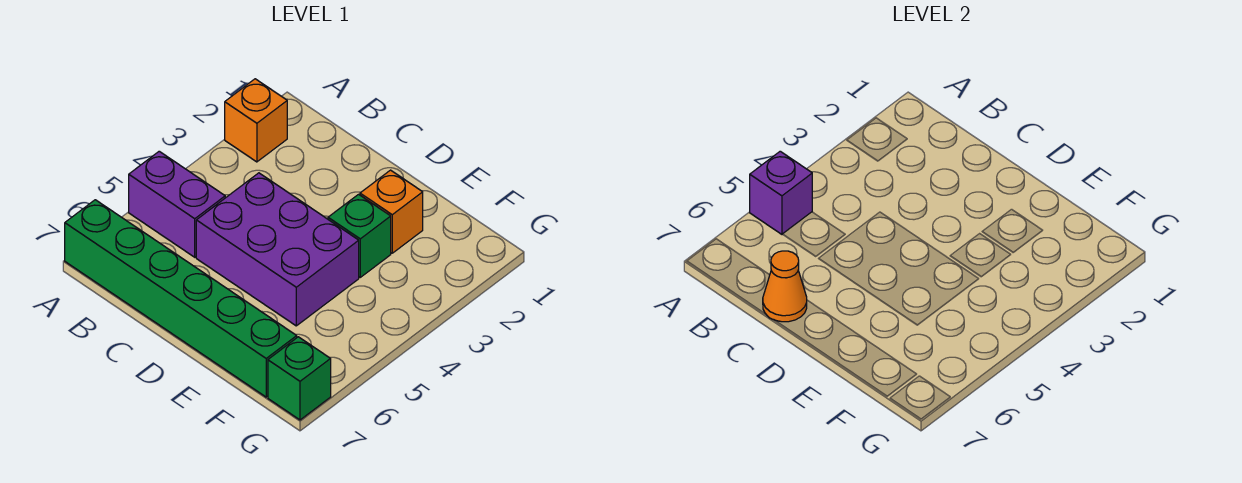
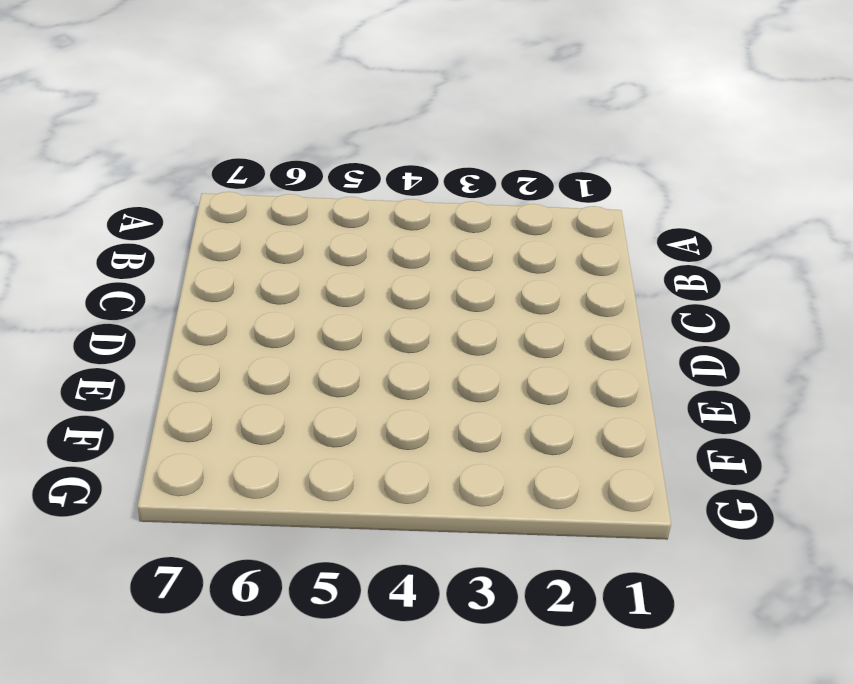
none -> orange brick A2 level 1
none -> purple brick A5:B5 level 1

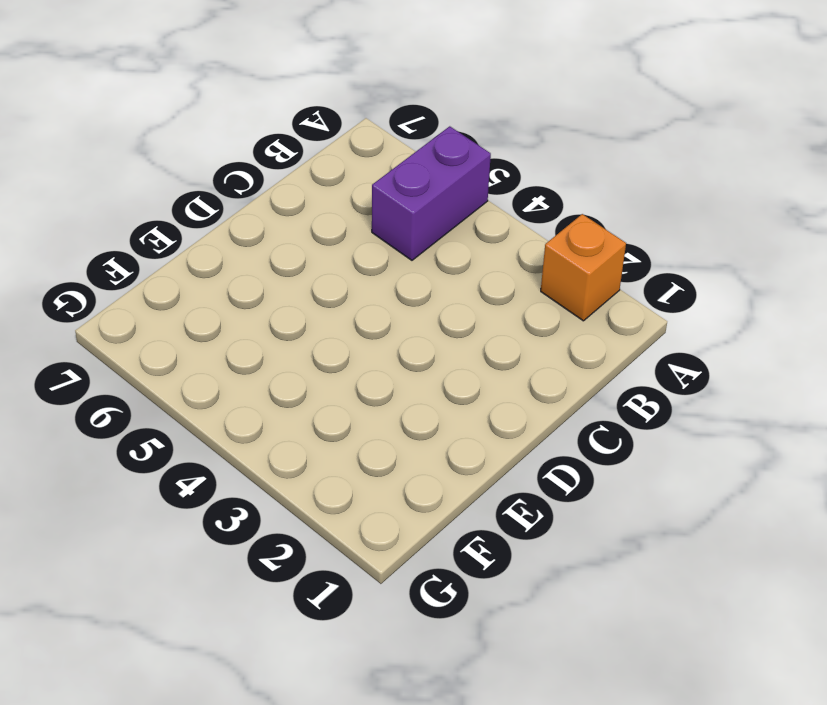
none -> green brick A7:F7 level 1
none -> purple brick C4:E5 level 1

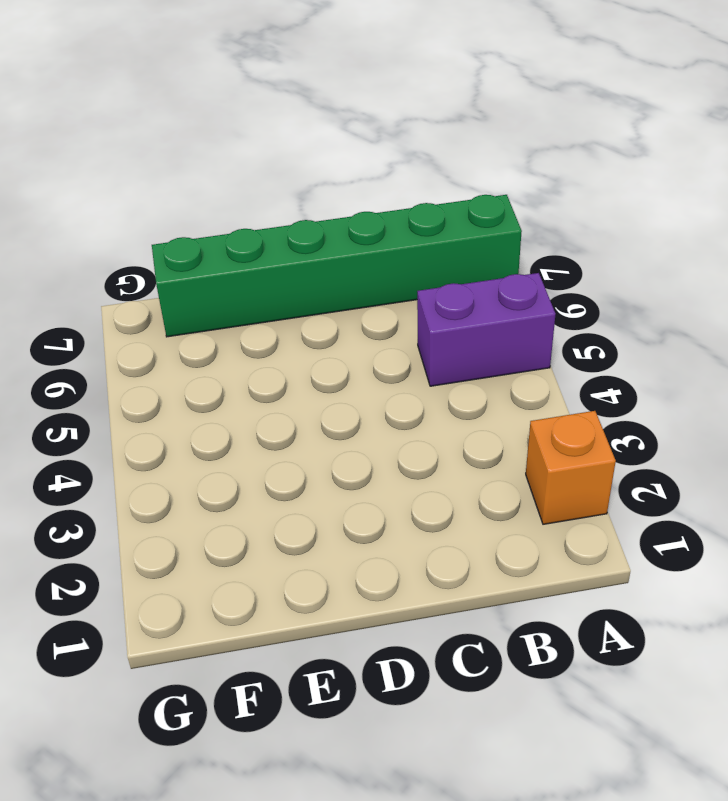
none -> purple brick C4:E5 level 1
none -> orange brick E2 level 1

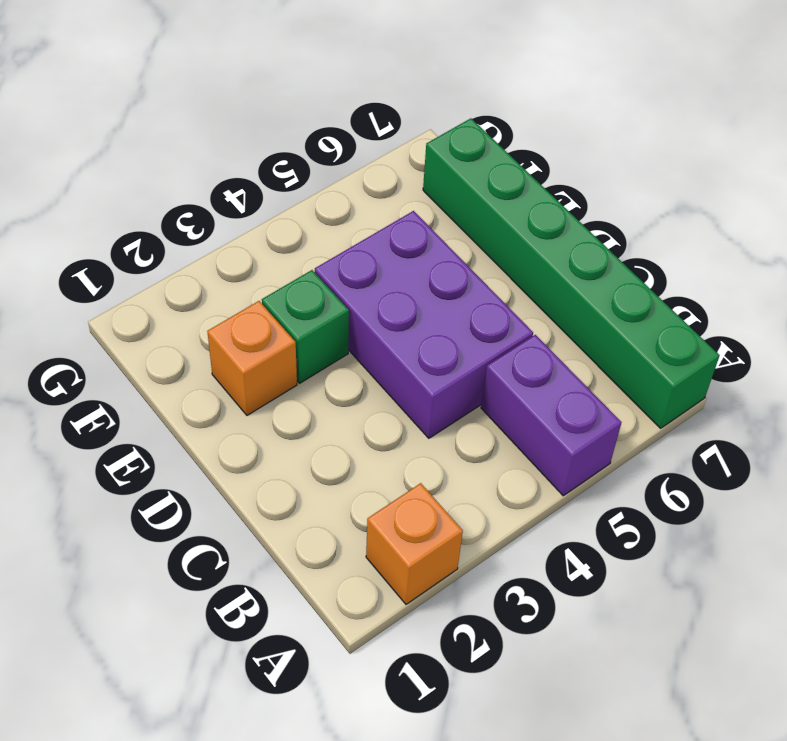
none -> green brick G7 level 1
none -> purple brick A5 level 2

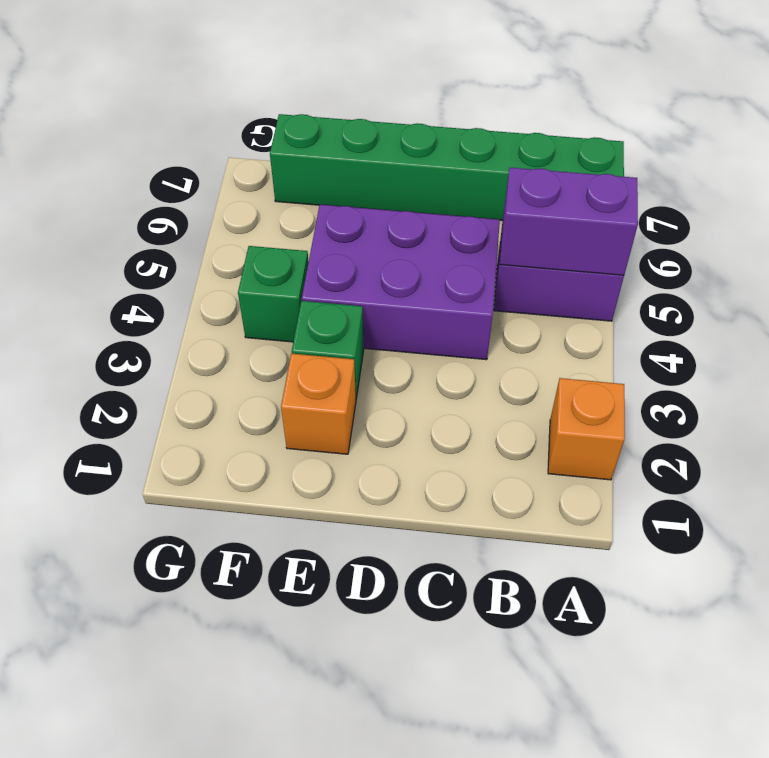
purple brick A5:B5 level 2 -> purple brick A5 level 2
green brick F4 level 1 -> green brick G7 level 1
none -> orange cone C7 level 2

